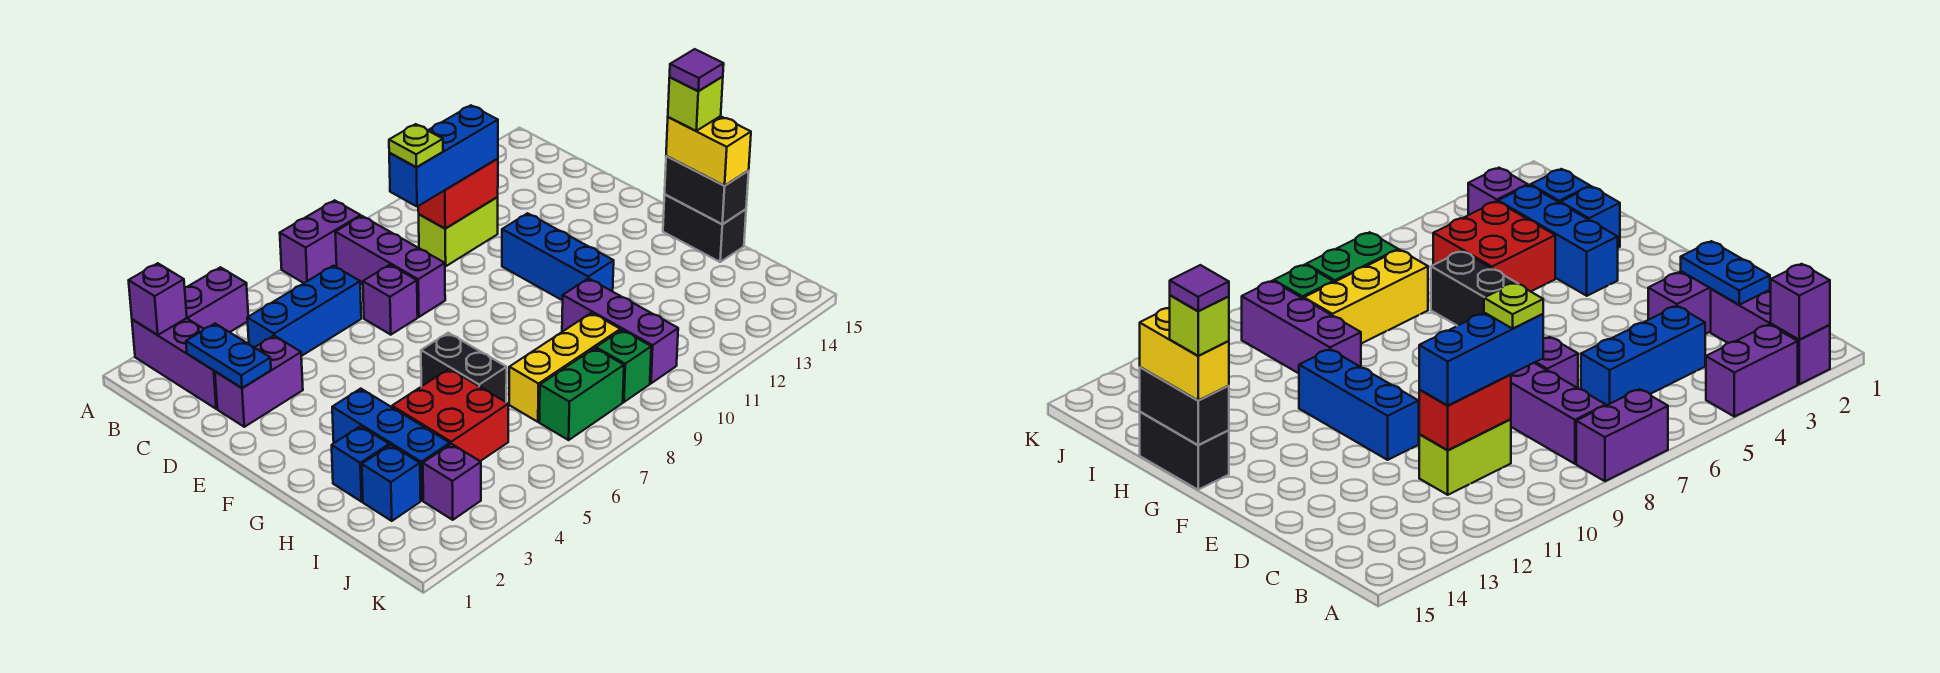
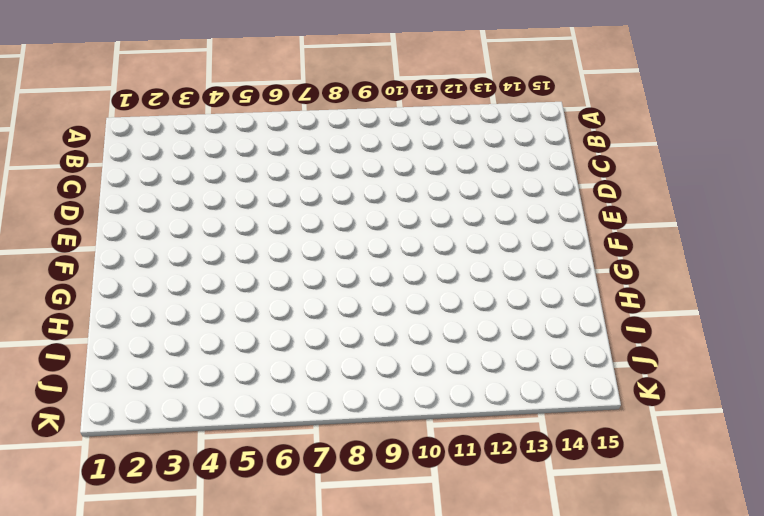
none -> purple brick A2:C2 level 1
none -> purple brick A3:A4 level 1
none -> purple brick A7:A8 level 1

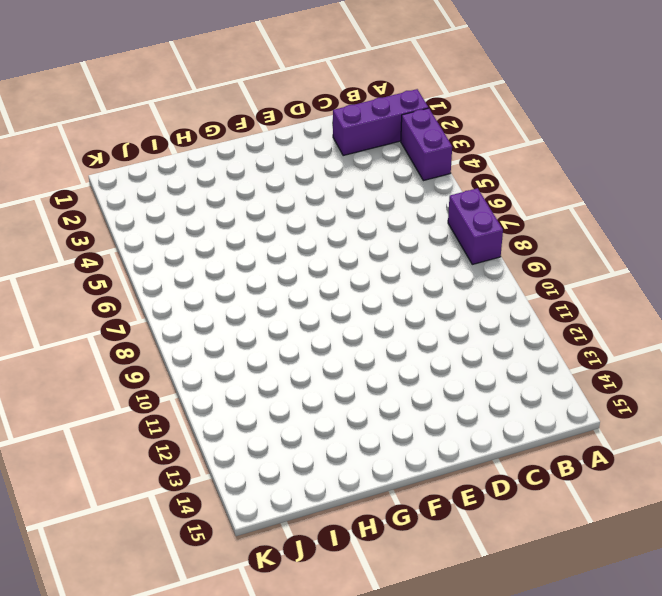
none -> purple brick B8:D8 level 1
none -> blue brick C4:C6 level 1
none -> lime brick C10:C11 level 1

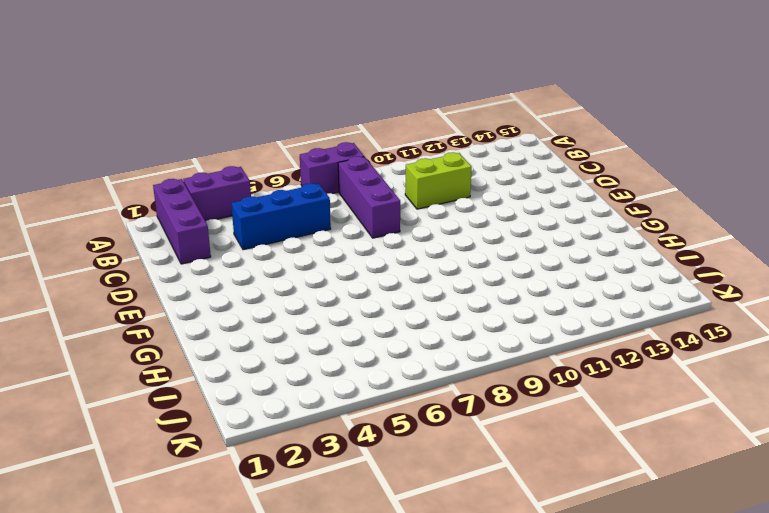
none -> purple brick D2:D3 level 1
none -> purple brick D7 level 1
none -> blue brick E11:G11 level 1

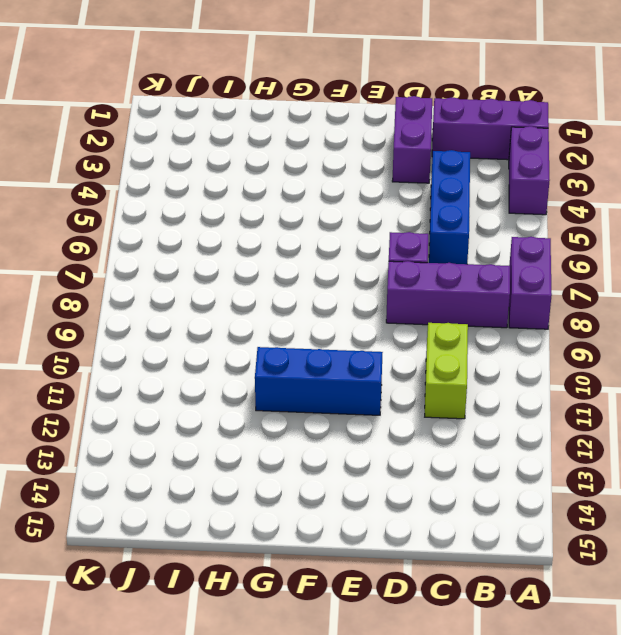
none -> blue brick G3:I3 level 1
none -> black brick G6:H6 level 1
none -> black brick G15:H15 level 1

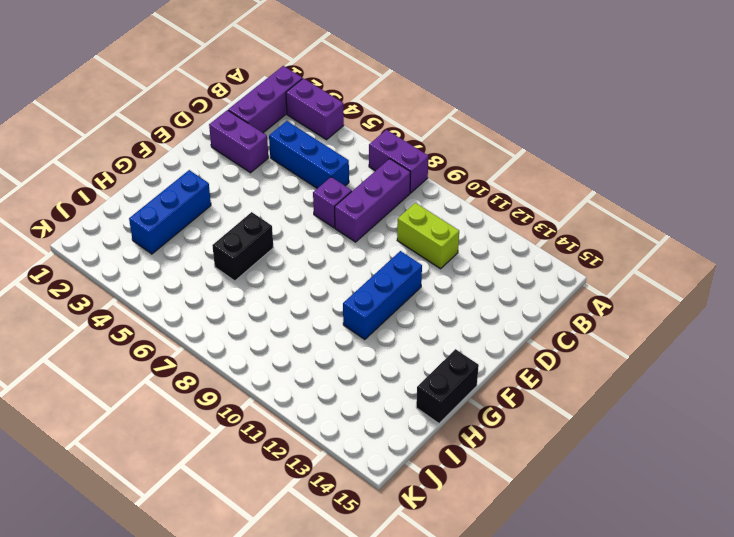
none -> blue brick H2 level 1
none -> red brick H4:I5 level 1
none -> purple brick H10:J10 level 1

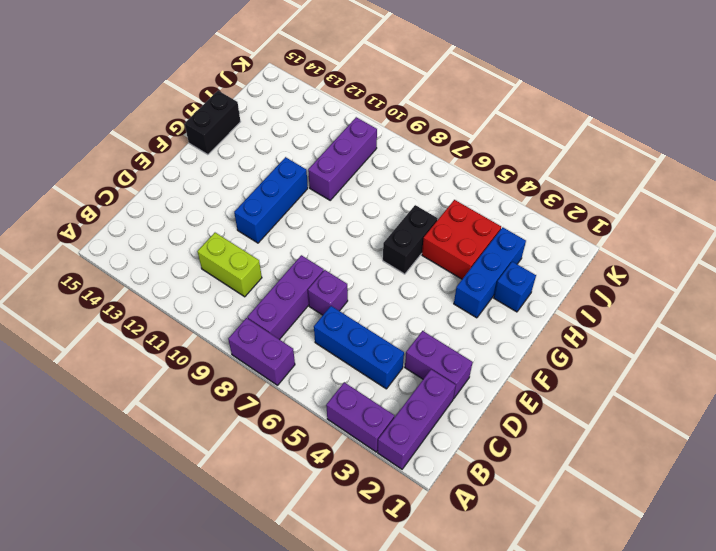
none -> blue brick I2 level 1
none -> yellow brick I7:I9 level 1
none -> purple brick J3 level 1

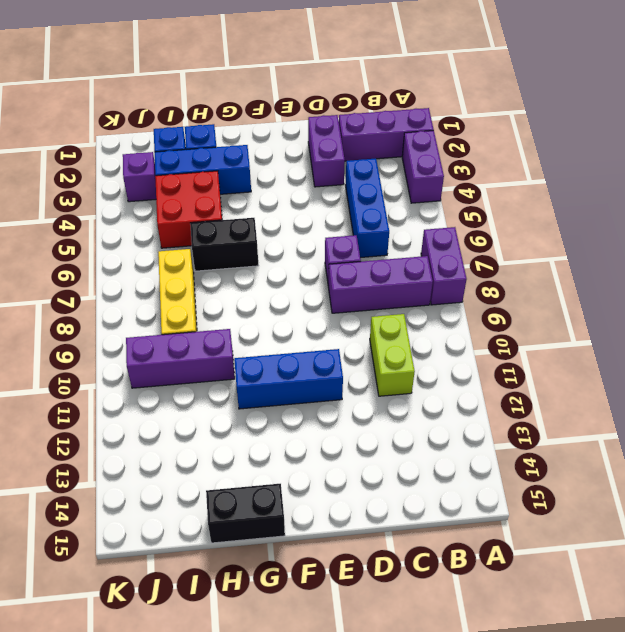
none -> green brick J7:J8 level 1
none -> green brick J9 level 1
none -> purple brick A2 level 2

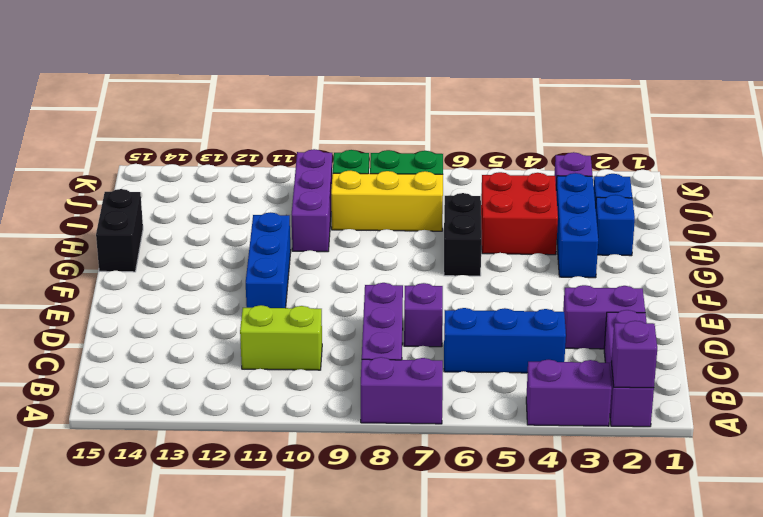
none -> blue plate C2:D2 level 2
none -> red brick C10:C11 level 2
none -> black brick G15:H15 level 2

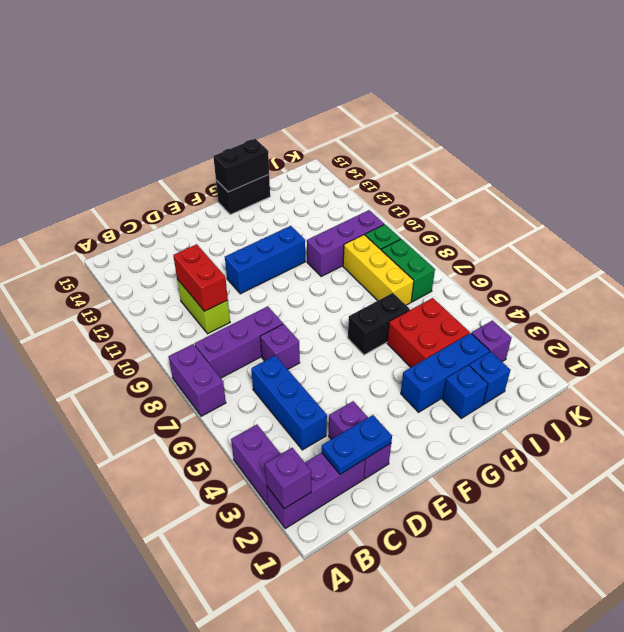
none -> blue brick C9:C11 level 3
none -> yellow brick G15:H15 level 3
none -> lime plate C9 level 4

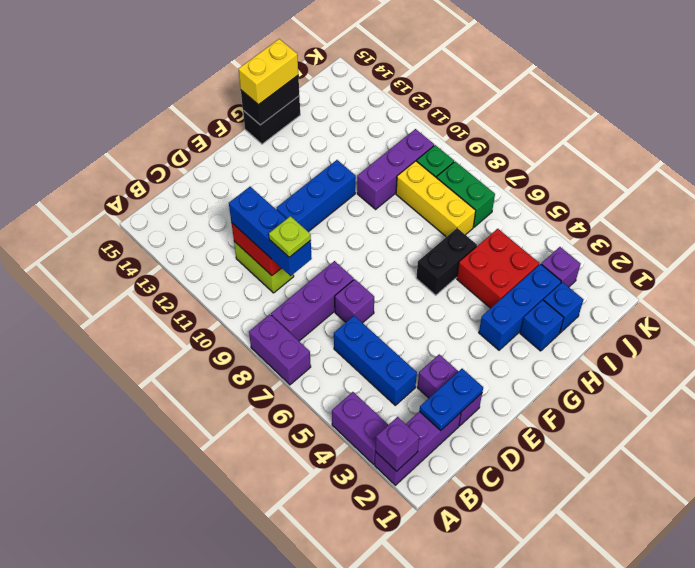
none -> lime brick G15 level 4
none -> purple tile G15 level 5

